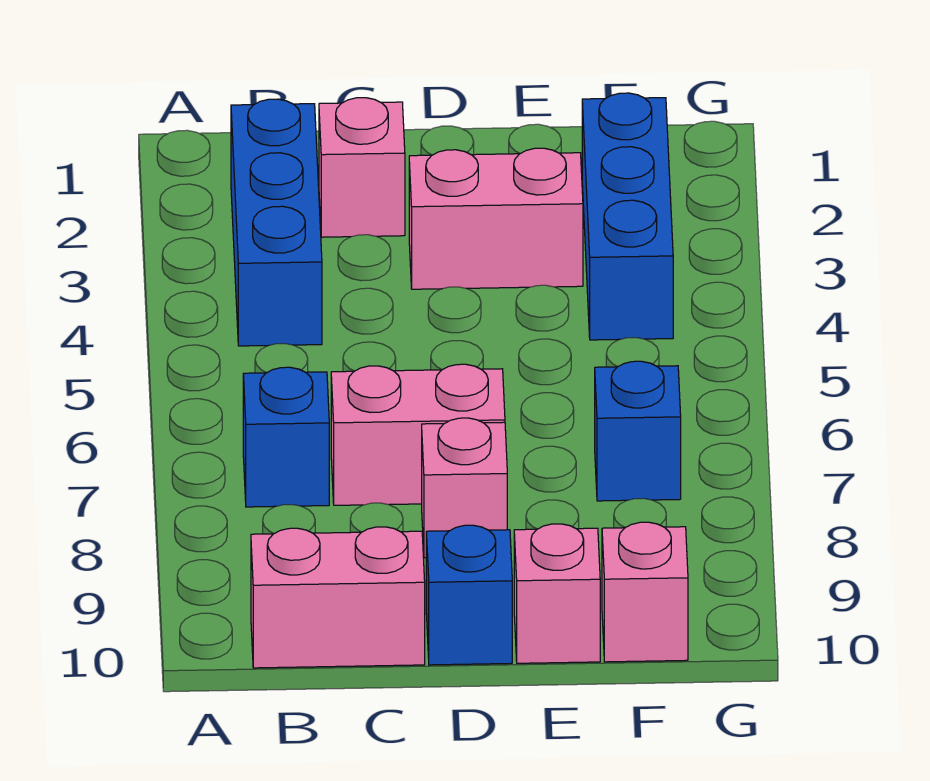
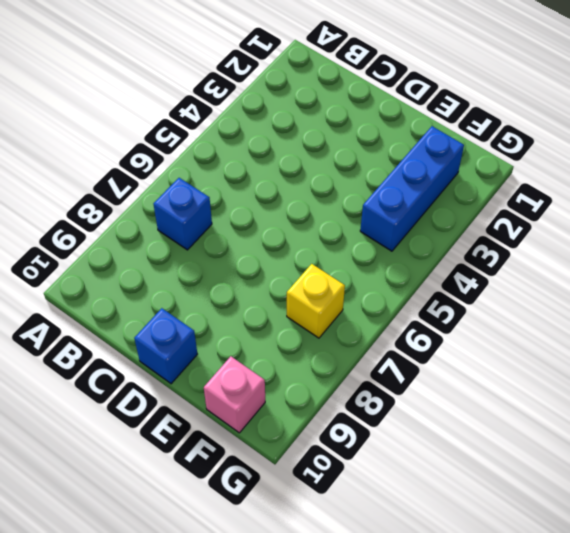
yellow brick F7 level 1 -> blue brick F7 level 1
none -> blue brick B2:B4 level 1
none -> pink brick B10:C10 level 1
none -> pink brick C2 level 1

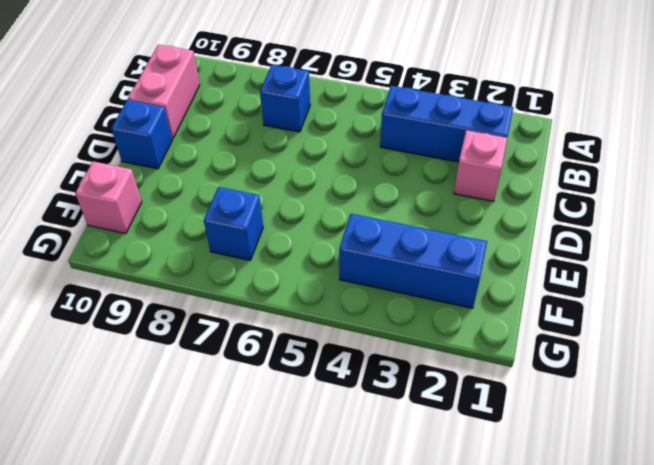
none -> pink brick C7:D7 level 1
none -> pink brick D3:E3 level 1
none -> pink brick D8 level 1

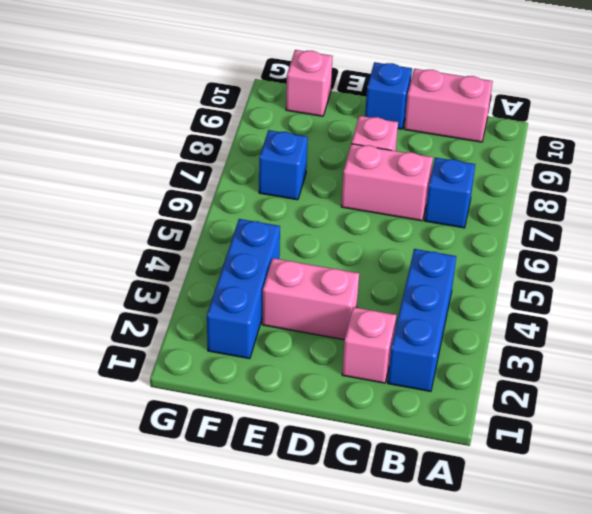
none -> pink brick E10 level 1

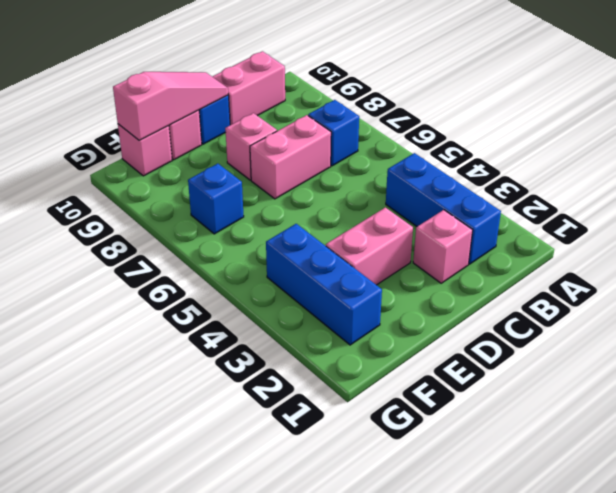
pink slope D10:F10 level 2 top F -> none

